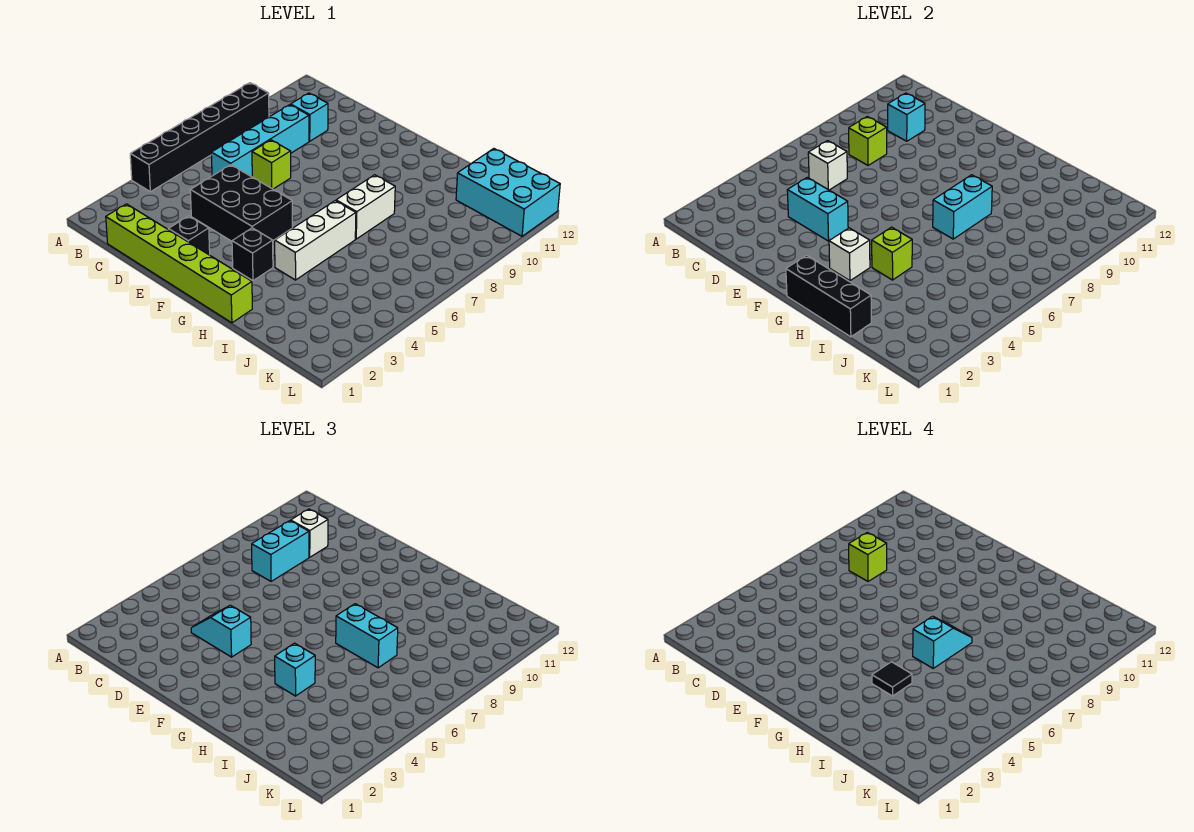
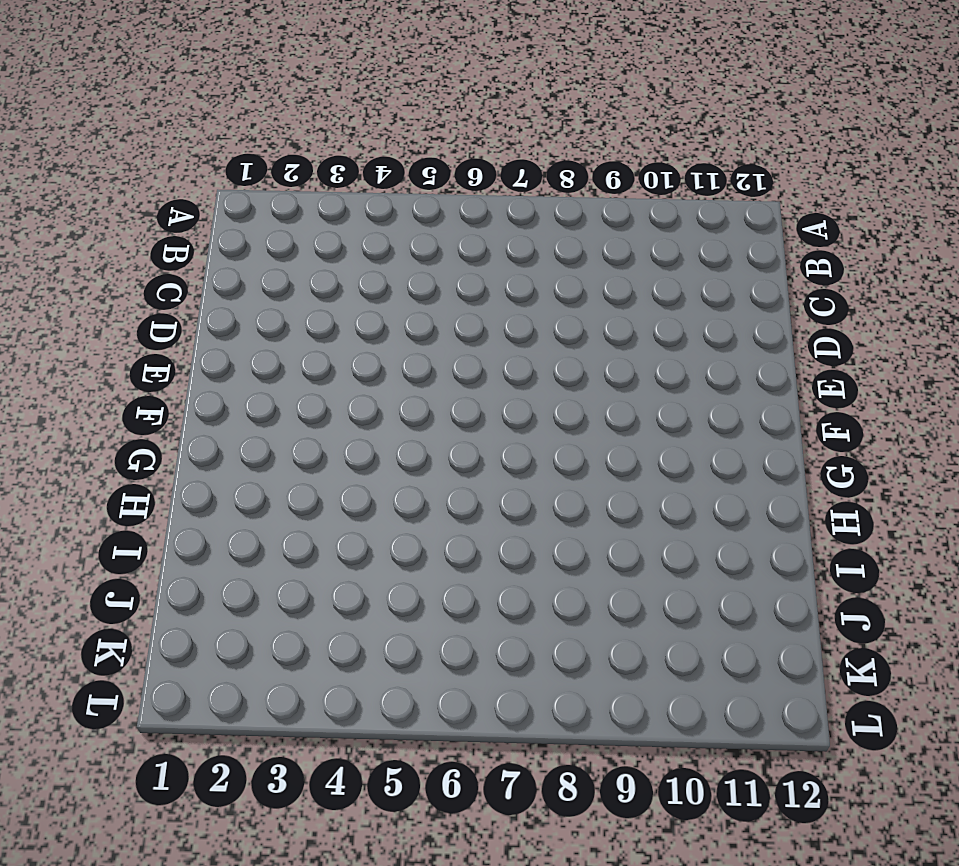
none -> black brick A4:A9 level 1
none -> lime brick C1:H1 level 1
none -> cyan brick C6:C9 level 1

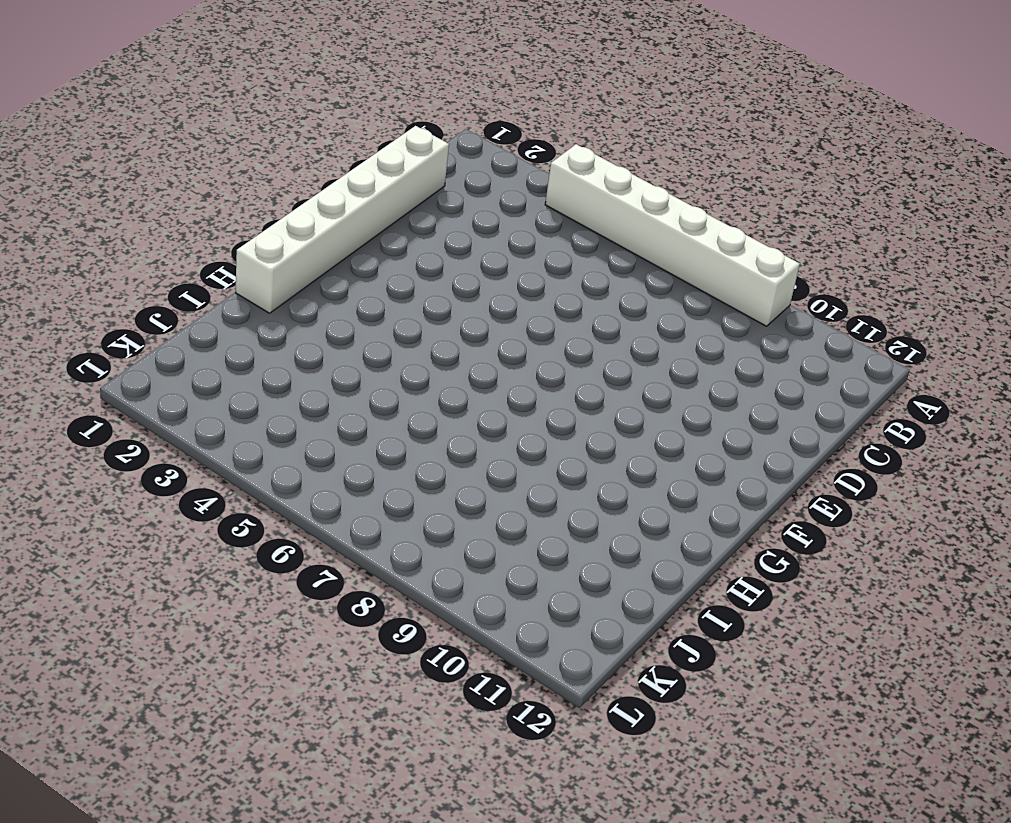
white brick A4:A9 level 1 -> black brick A4:A9 level 1
white brick C1:H1 level 1 -> lime brick C1:H1 level 1
none -> cyan brick C6:C9 level 1
none -> cyan brick C10 level 1
none -> black brick D4:F5 level 1

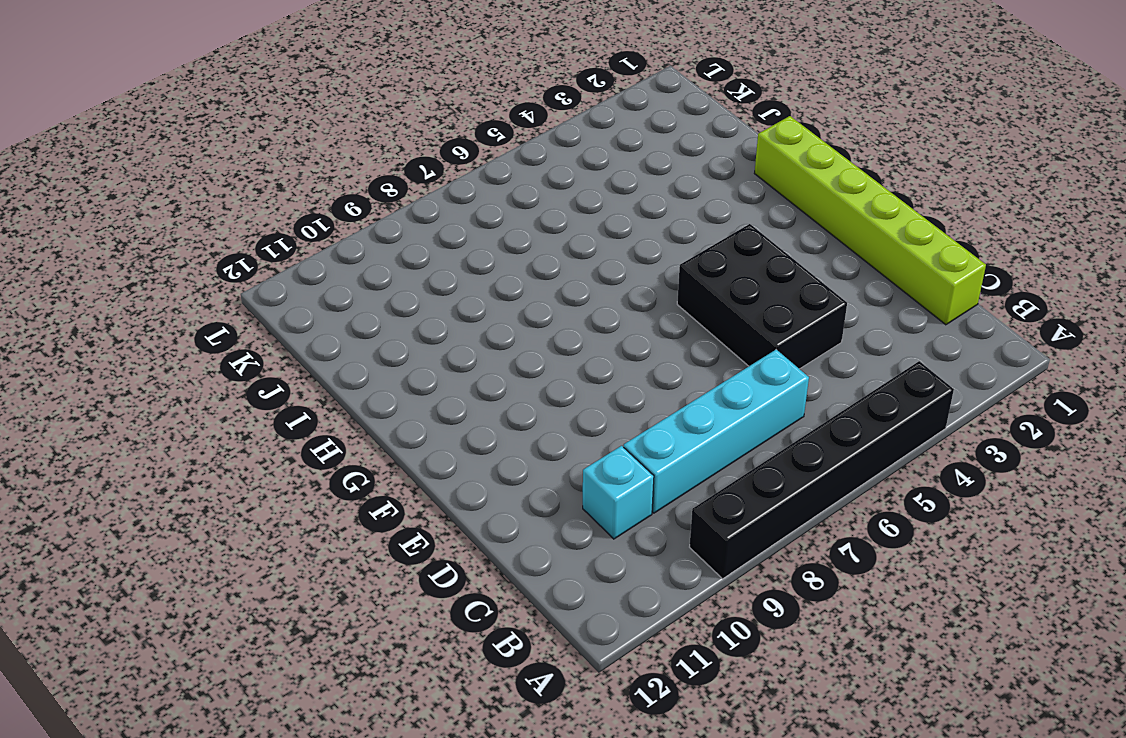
none -> lime brick D7 level 1
none -> black brick E2 level 1
none -> black brick G3 level 1

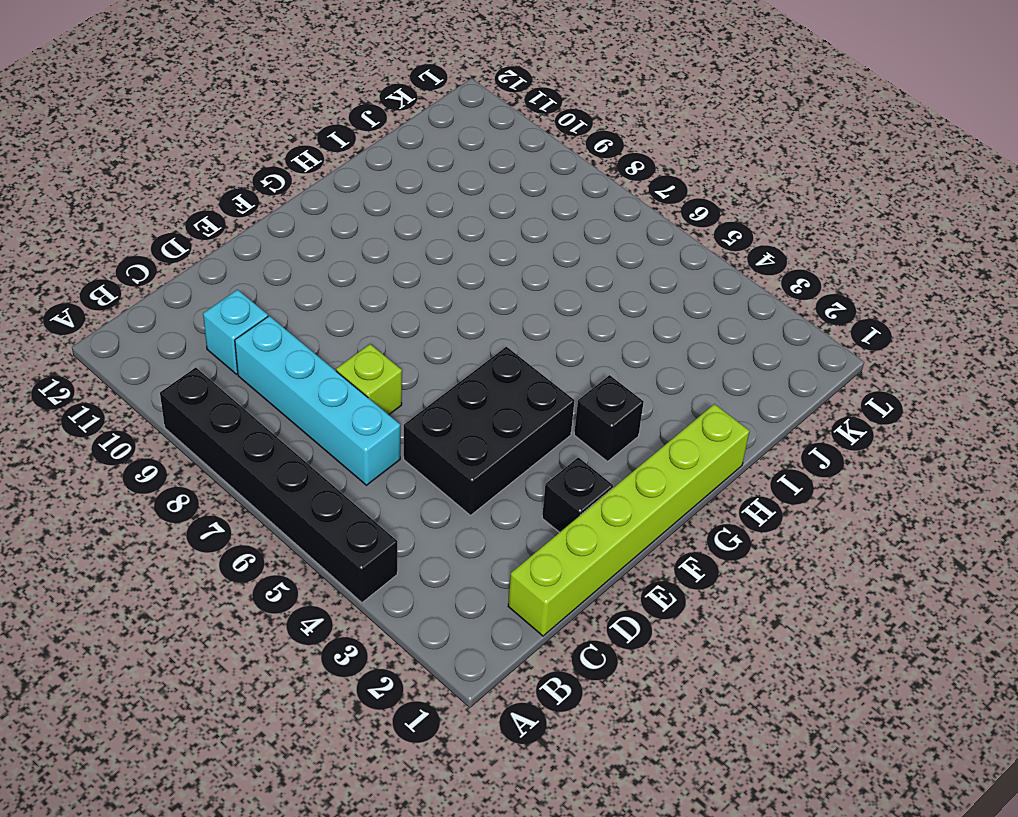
none -> white brick H4:H6 level 1
none -> white brick H7:H8 level 1
none -> cyan brick J11:L12 level 1

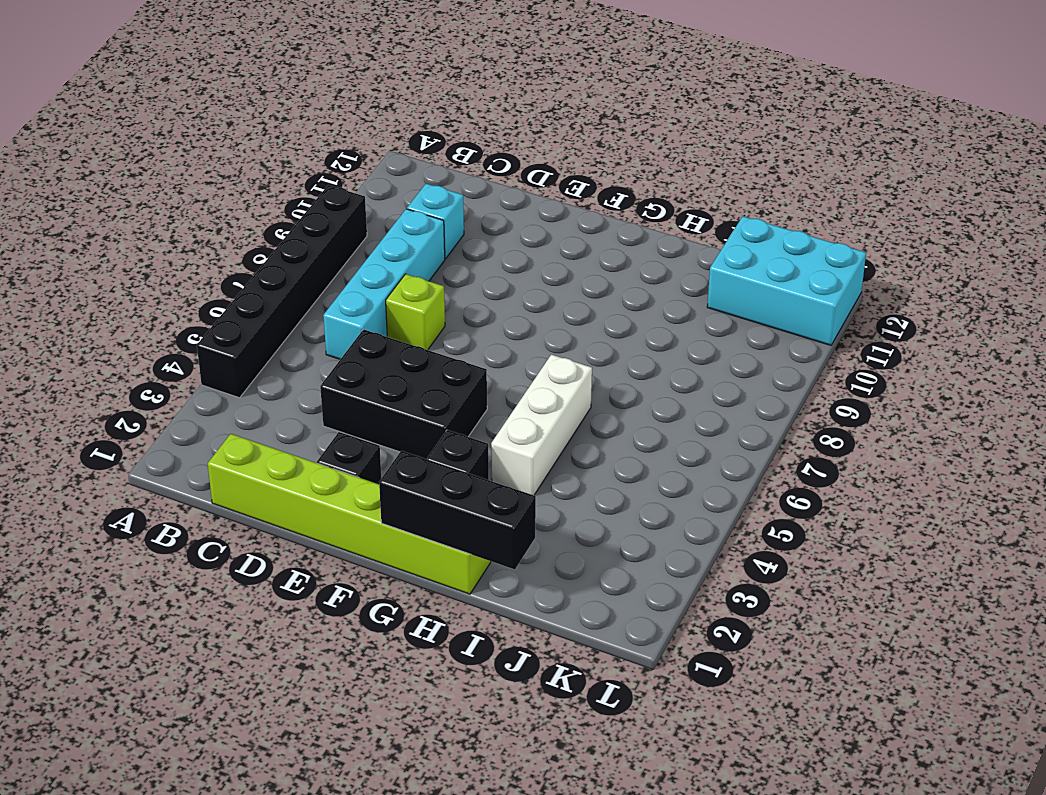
none -> white brick H7:H8 level 1
none -> white brick C6 level 2
none -> lime brick C8 level 2

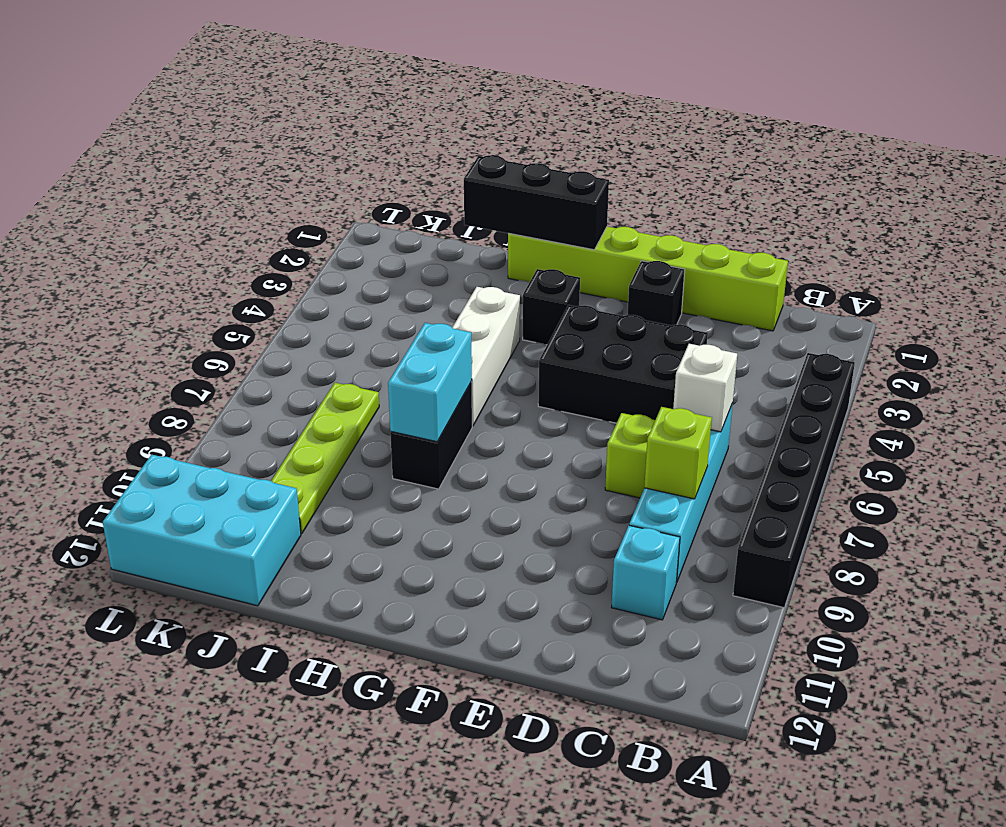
black brick H7:H8 level 1 -> white brick H7:H8 level 1
lime plate J7:J10 level 1 -> none
none -> cyan brick C10 level 2
none -> cyan brick D4:E4 level 2
none -> white brick G3 level 2

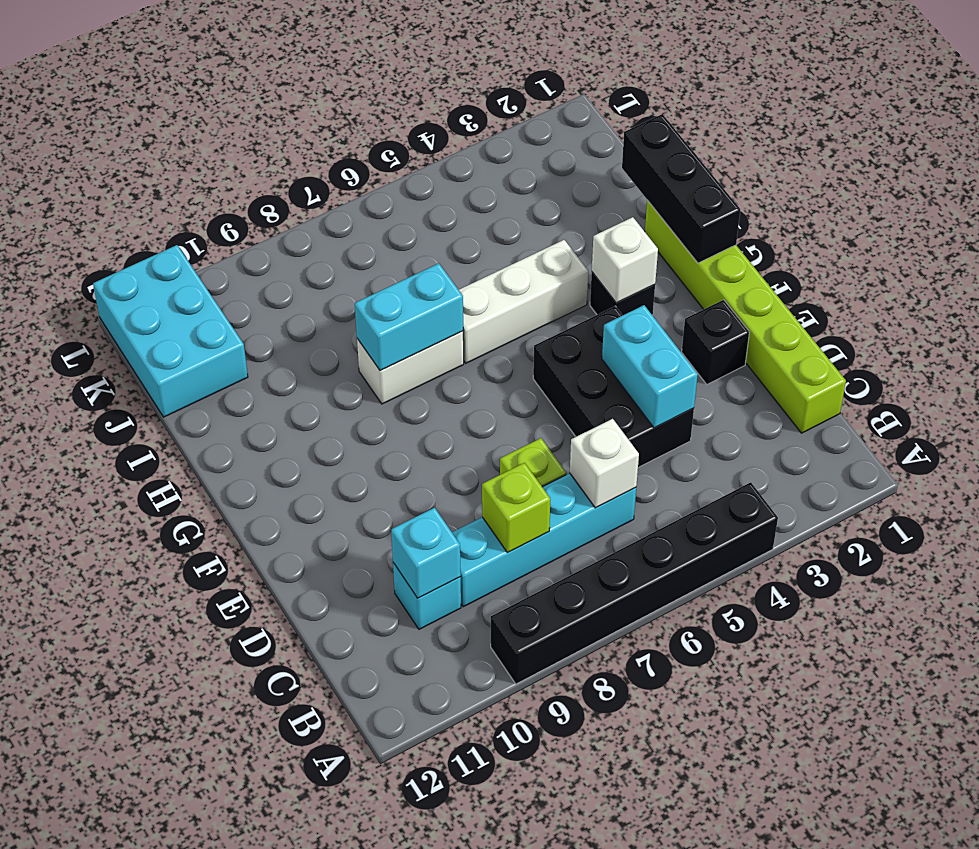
none -> lime brick H4 level 2
none -> cyan brick C8:C9 level 3
none -> white brick C10 level 3

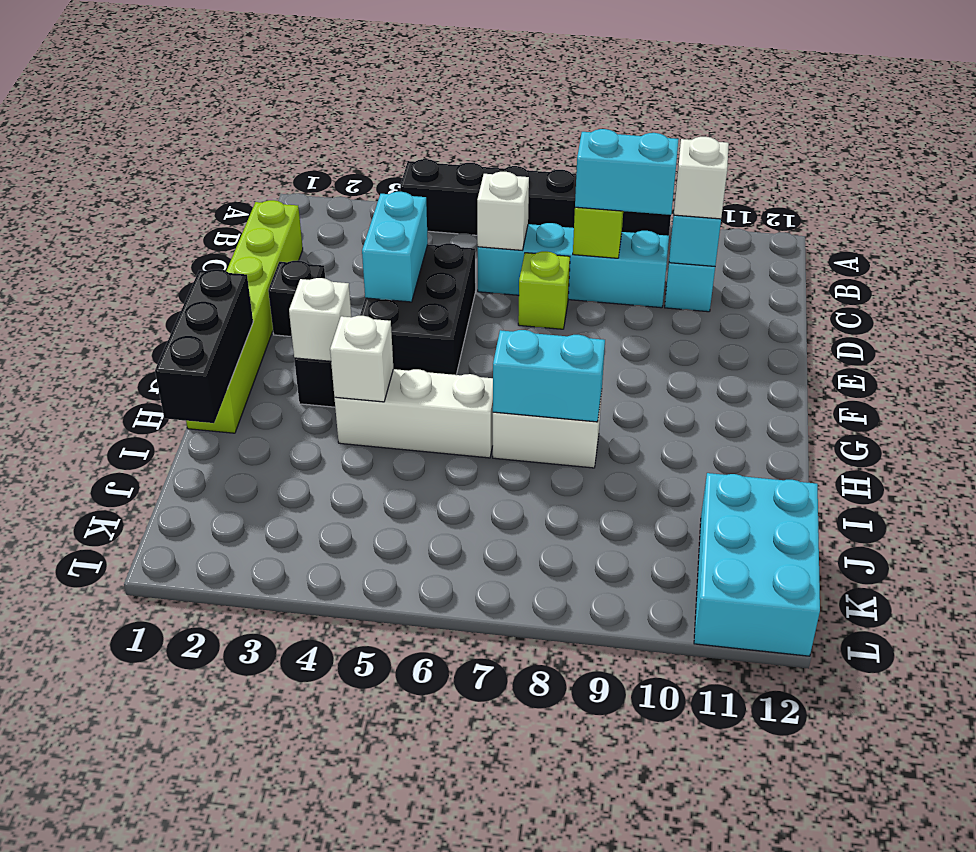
white brick H4 level 2 -> lime brick H4 level 2
none -> cyan slope D4:E4 level 3 top E
none -> cyan brick H4 level 3
none -> cyan brick H7:I7 level 3

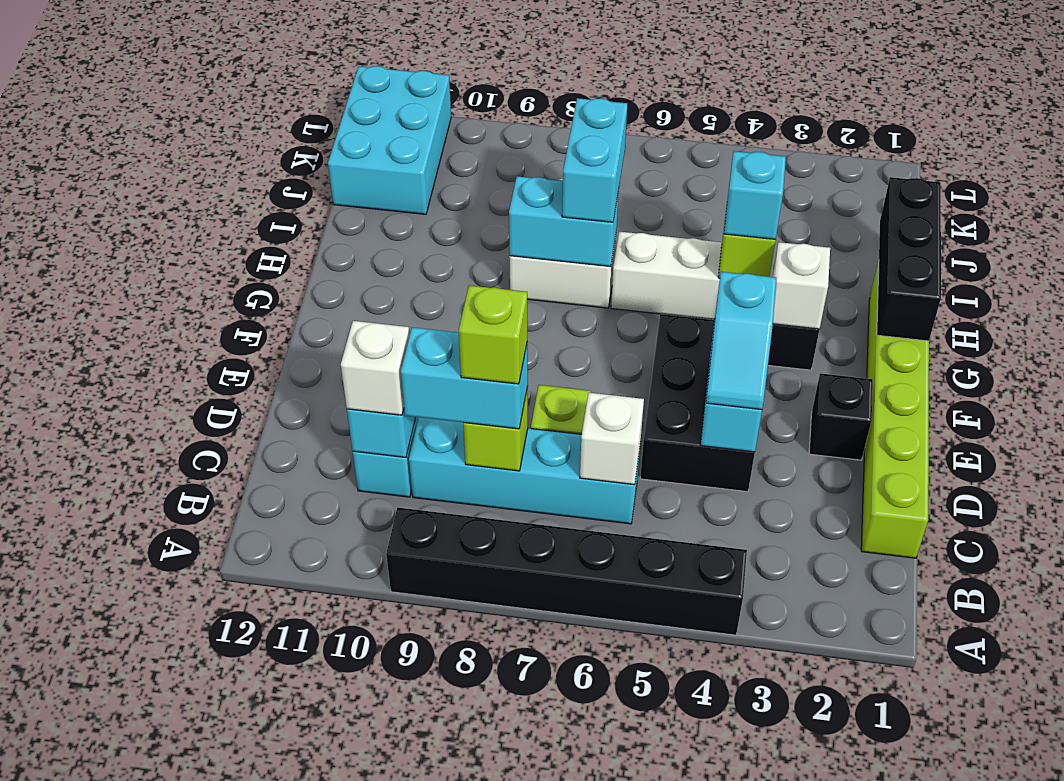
none -> black tile H4 level 4
none -> cyan slope H6:H7 level 4 top 6

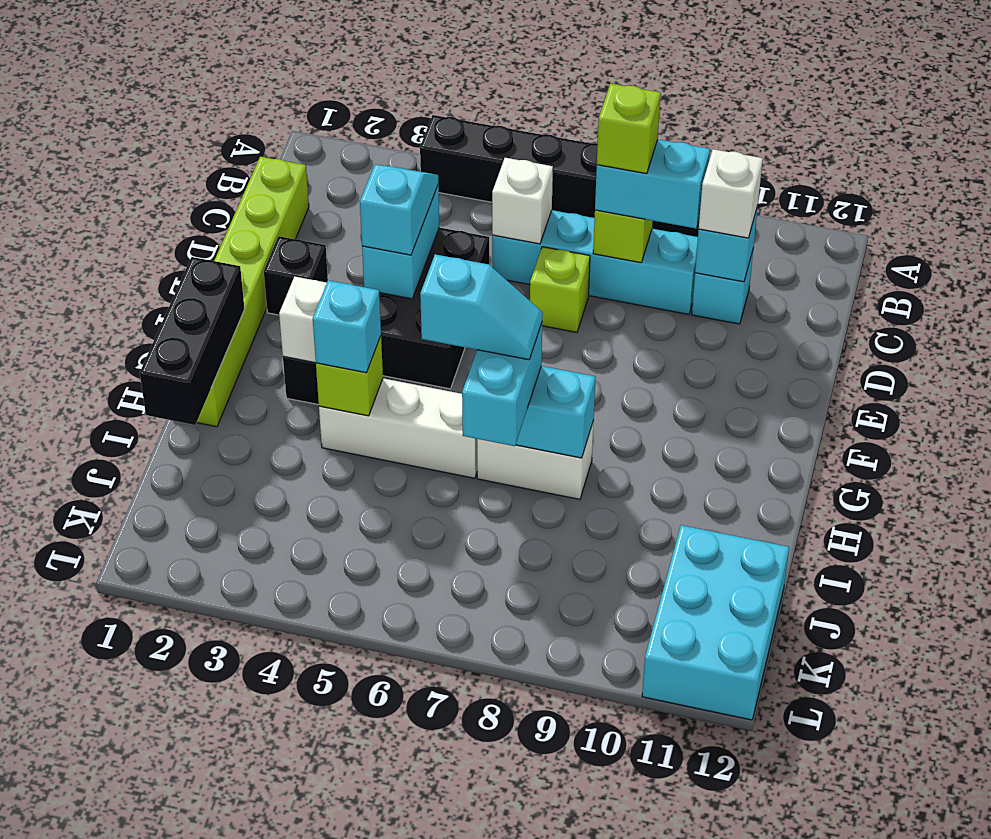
none -> black tile H4 level 4

